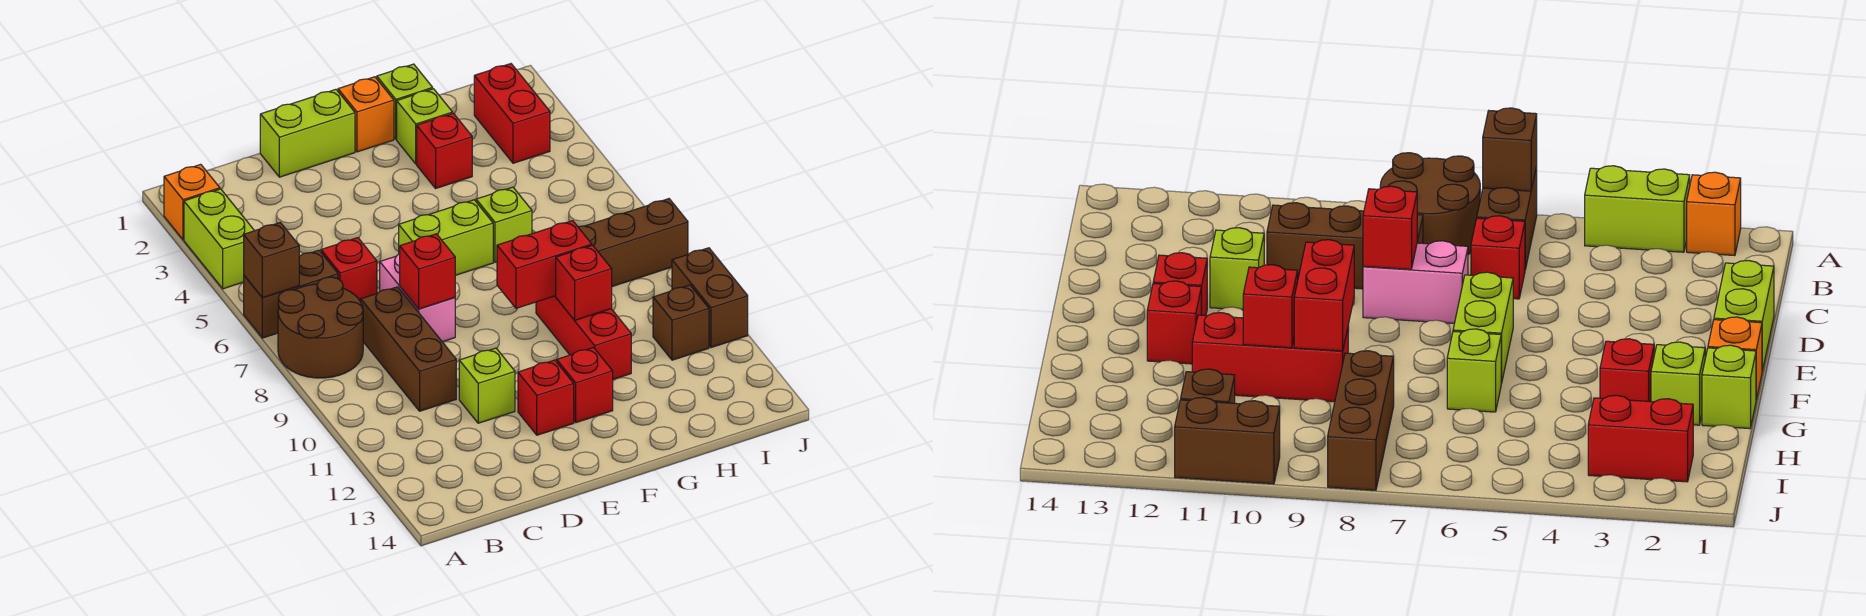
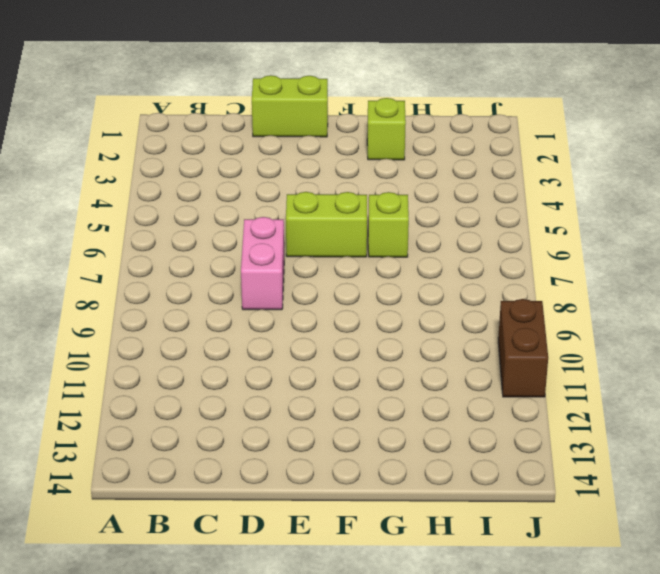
none -> orange brick A2 level 1
none -> lime brick A3:A4 level 1
none -> brown brick A6:B6 level 1

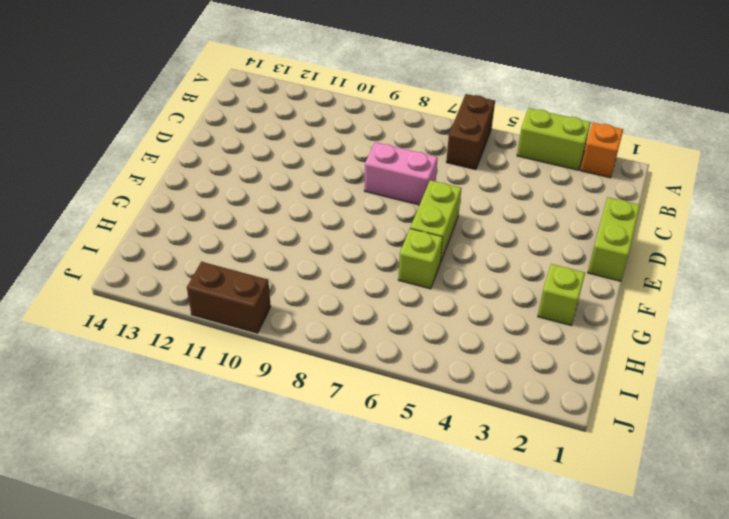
none -> brown round brick A7:B8 level 1
none -> red brick C6 level 1
none -> brown brick C8:C10 level 1

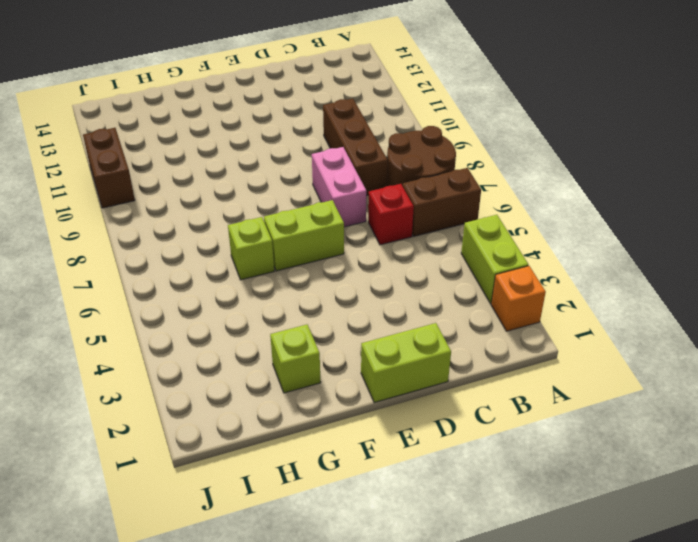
none -> lime brick D11 level 1
none -> red brick E12 level 1
none -> orange brick F1 level 1

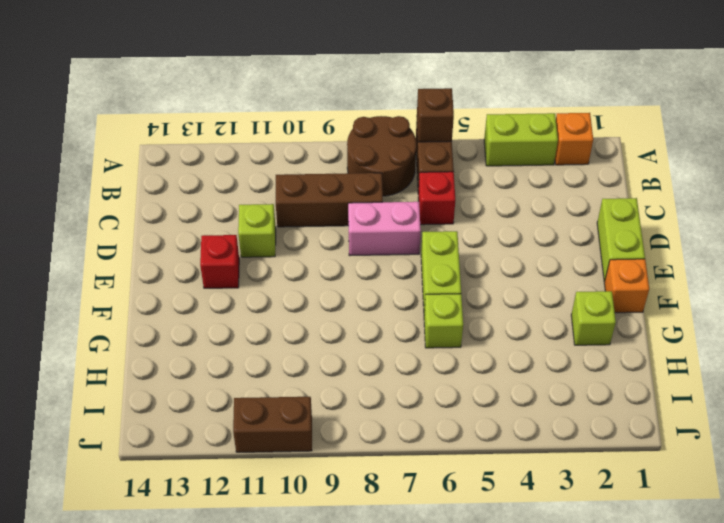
none -> red brick F12 level 1
none -> lime brick G1 level 1
none -> red brick G3 level 1

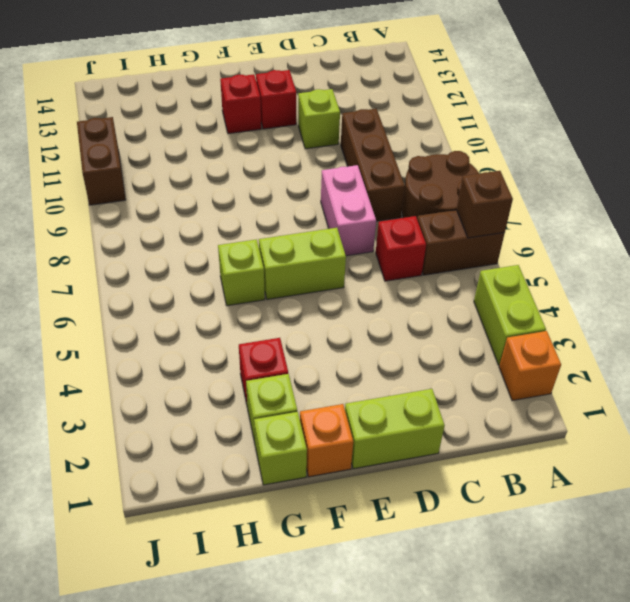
none -> red brick G9:G11 level 1
none -> brown brick H8:J8 level 1
none -> red brick I2:I3 level 1

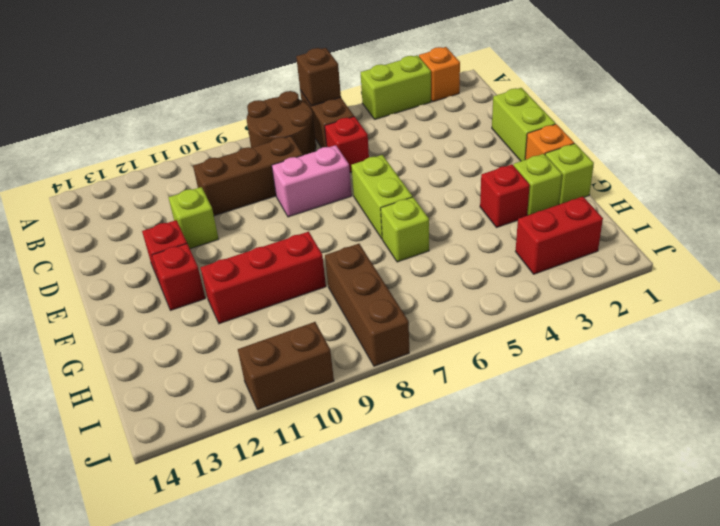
none -> brown brick I11 level 1
none -> red brick D8 level 2
none -> red brick F9:G9 level 2

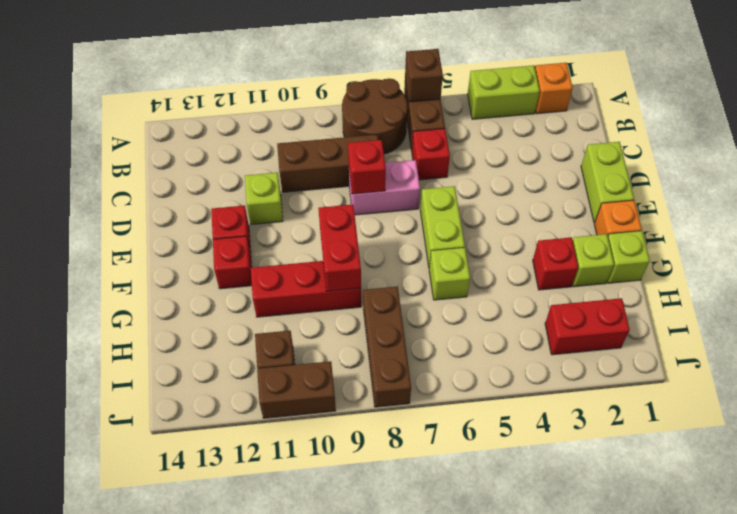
none -> red brick G10 level 2

